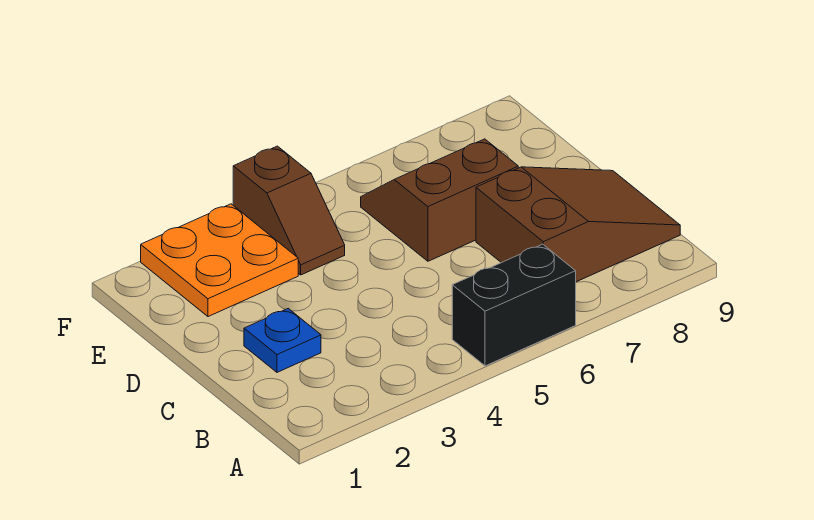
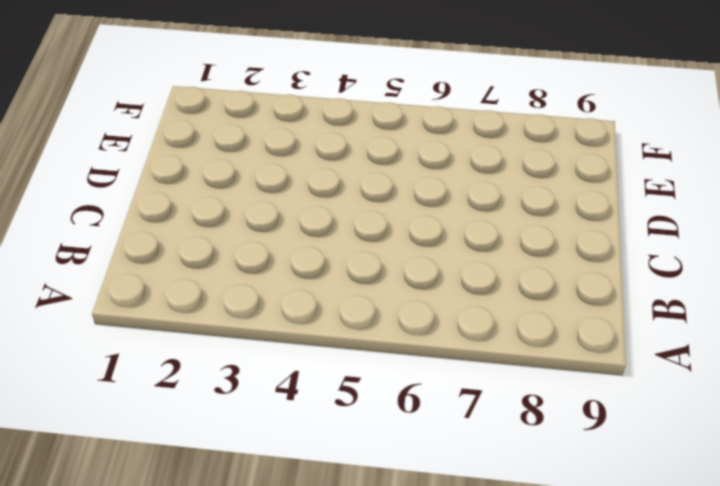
none -> black brick A5:A6 level 1
none -> brown slope B7:C9 level 1 top 7

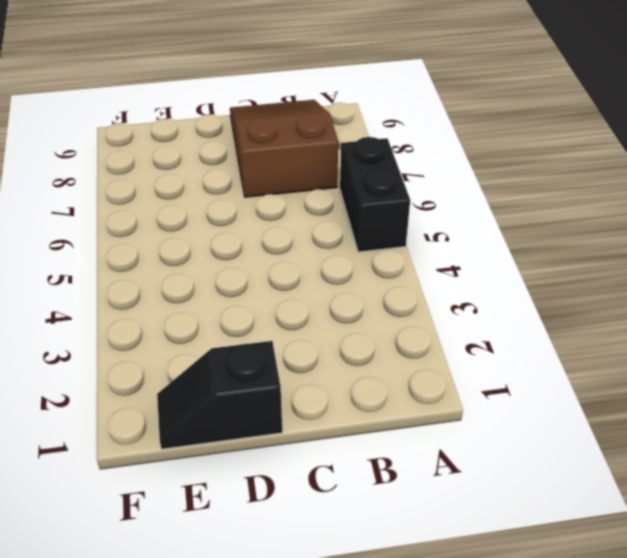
black slope D1:E1 level 1 top D -> none
none -> blue plate C2 level 1
none -> brown slope D6:E7 level 1 top D

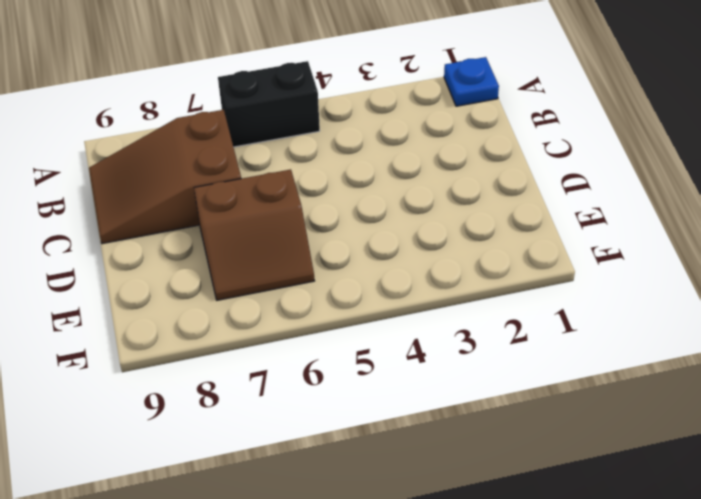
blue plate A1 level 1 -> blue plate C2 level 1
none -> orange plate E2:F3 level 1
none -> brown slope E4:F4 level 1 top F

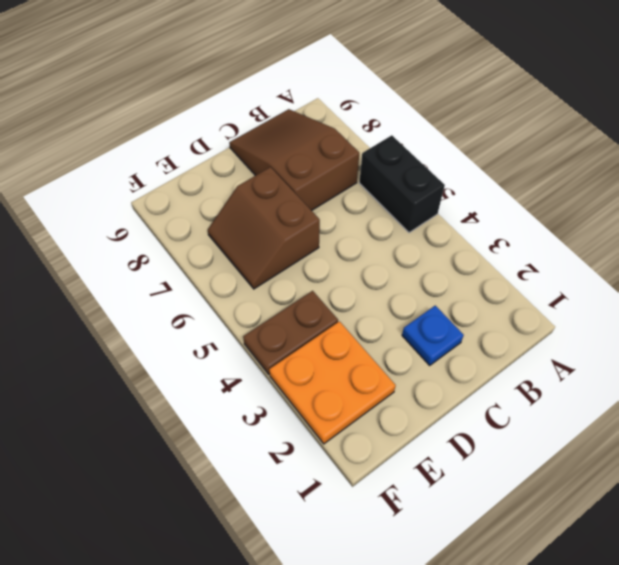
brown plate E4:F4 level 1 -> brown slope E4:F4 level 1 top F

